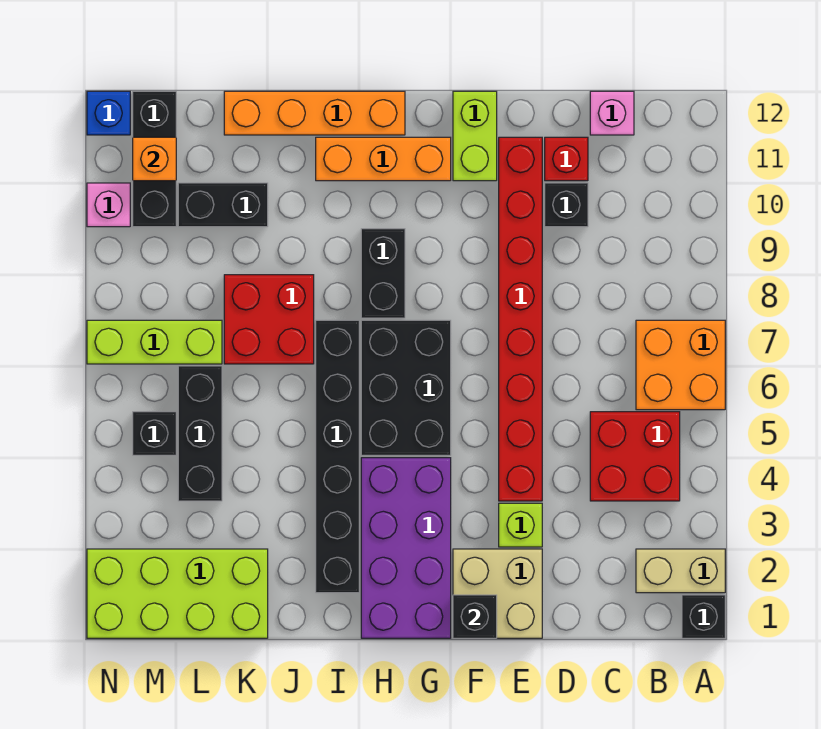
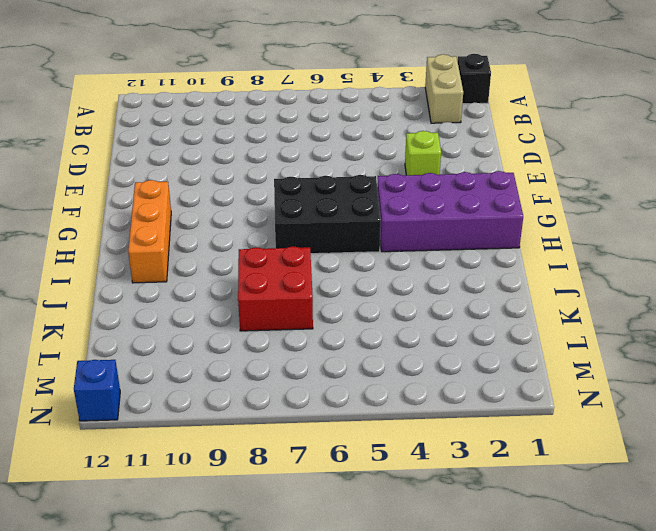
none -> orange brick A6:B7 level 1
none -> red brick B4:C5 level 1
none -> pink brick C12 level 1

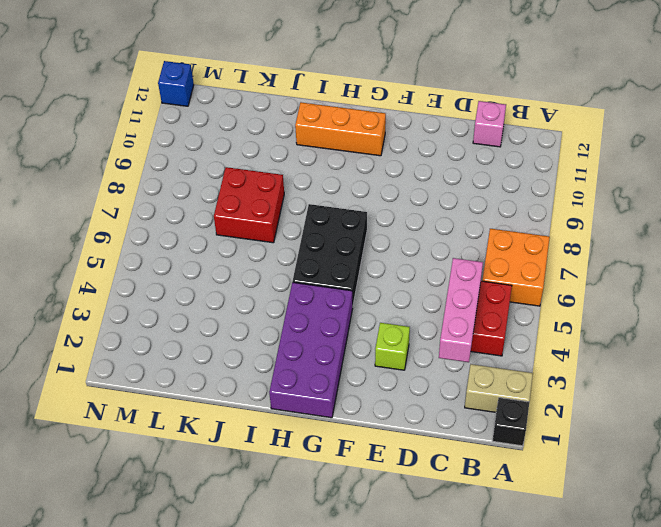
pink brick C3:C5 level 2 -> none
none -> black brick D10 level 1
none -> red brick D11 level 1
none -> tan brick E1:F2 level 1

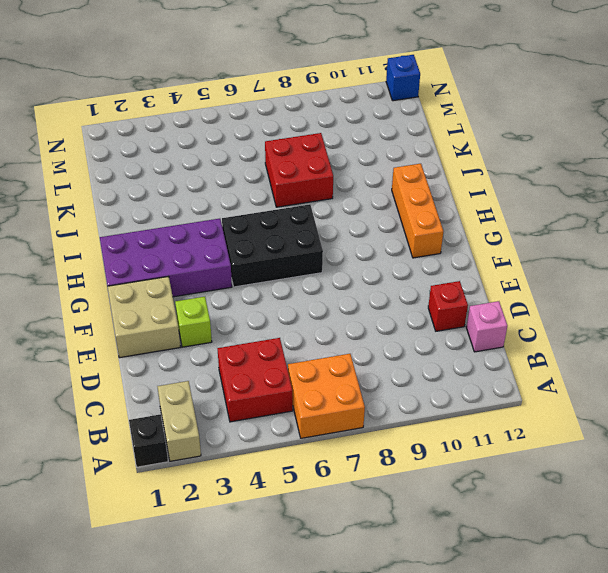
none -> black brick D10 level 1
none -> red brick E4:E11 level 1
none -> lime brick F11:F12 level 1

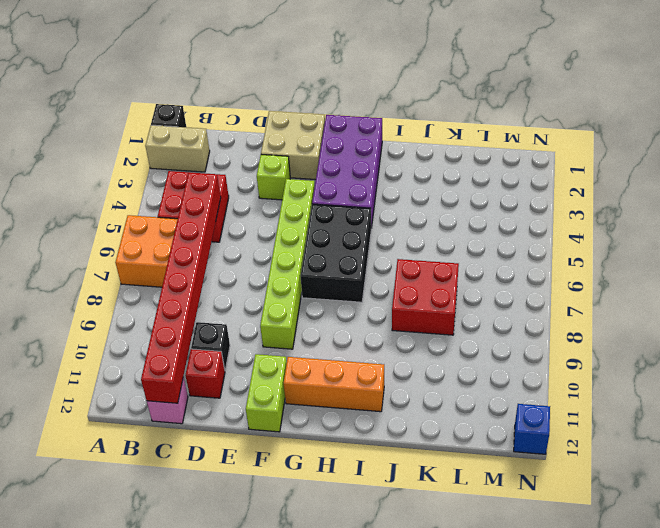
red brick C5:C12 level 2 -> red brick E4:E11 level 1
lime brick F4:F9 level 1 -> none
none -> black brick H8:H9 level 1
none -> orange brick H12:K12 level 1
none -> black brick I2:I7 level 1

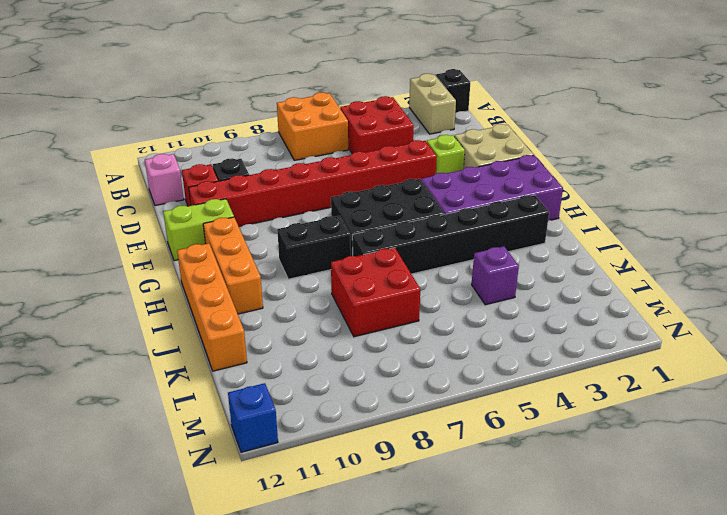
purple brick K4 level 1 -> none
none -> lime brick K1:N2 level 1
none -> black brick K10:L10 level 1
none -> black brick L4:L6 level 1

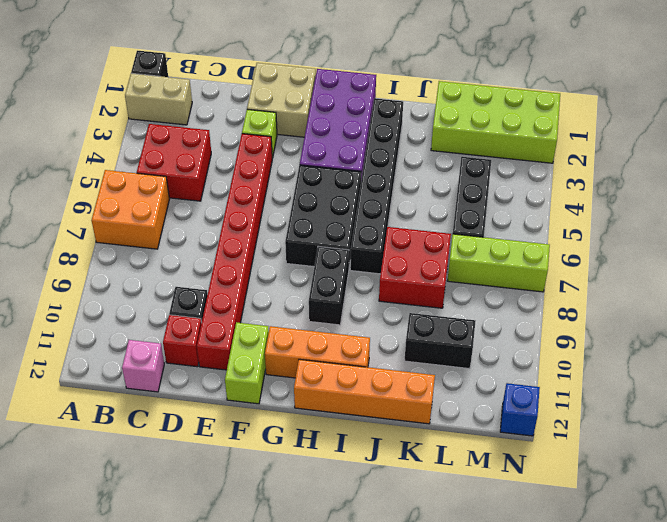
none -> black brick M5 level 1
none -> black brick M10:M12 level 1
none -> pink brick N10 level 1

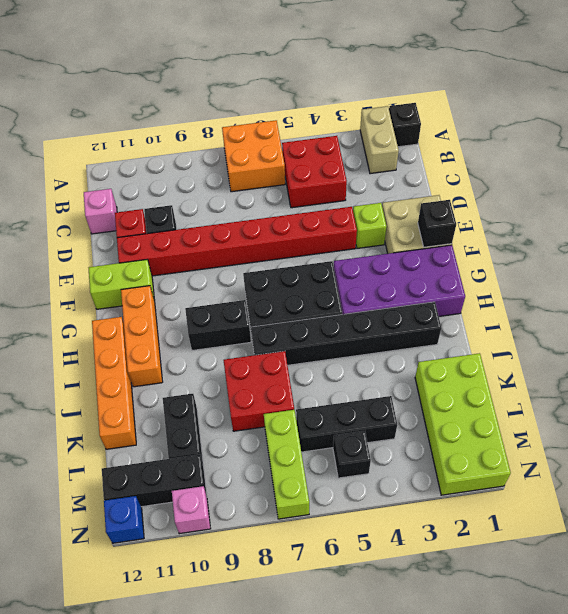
none -> orange brick M11 level 2

